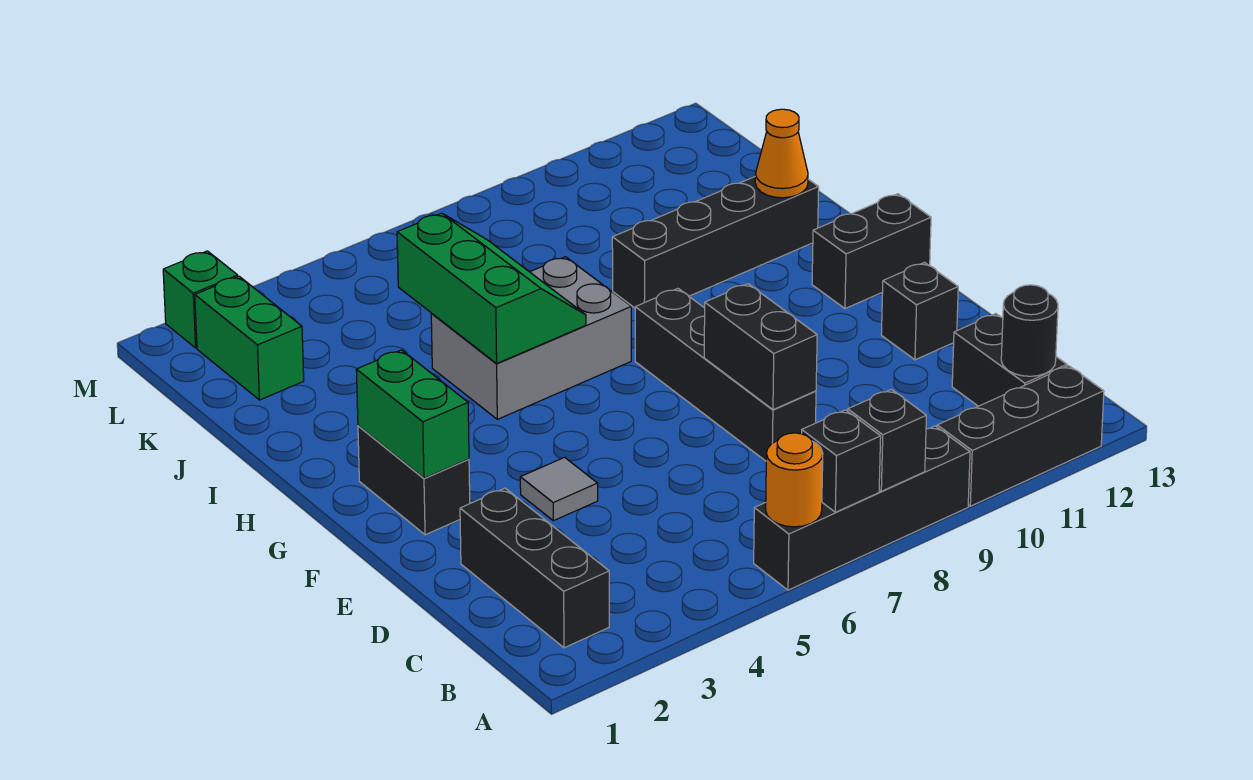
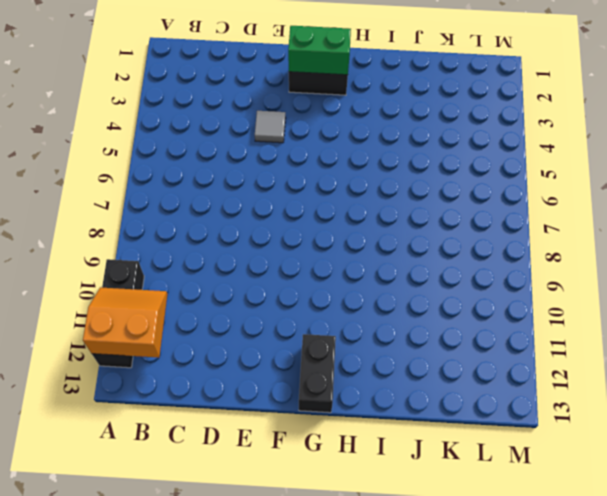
orange slope A11:B12 level 2 top 12 -> black round brick B12 level 2
none -> black brick A6:A9 level 1
none -> black brick B2:D2 level 1
none -> black brick B12:C12 level 1

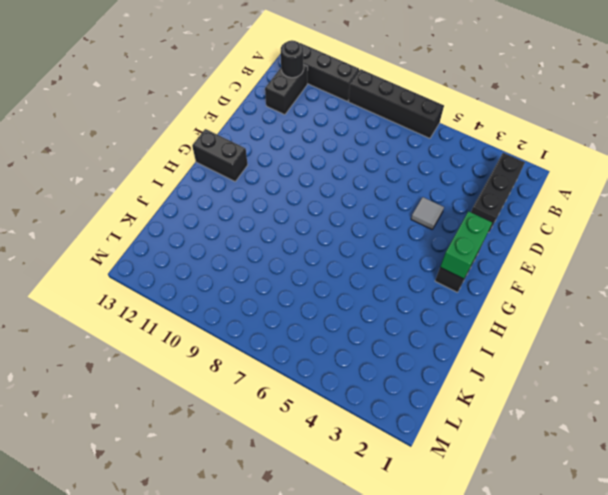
none -> black brick D8:G8 level 1
none -> black brick E12 level 1
none -> grey brick H5:I7 level 1

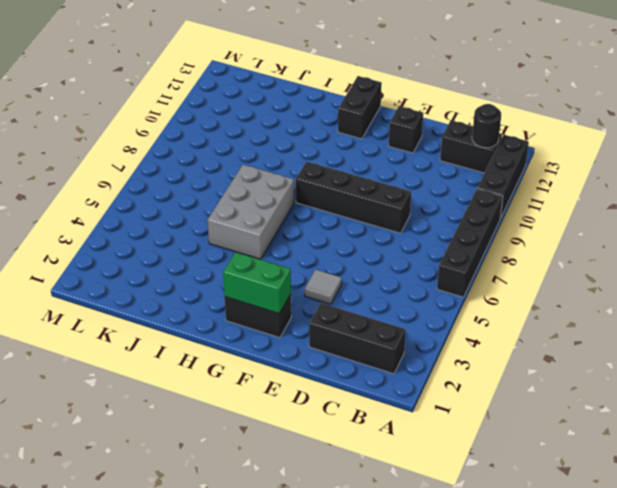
none -> black brick I9:I12 level 1
none -> green brick K2:L2 level 1
none -> green brick M2 level 1

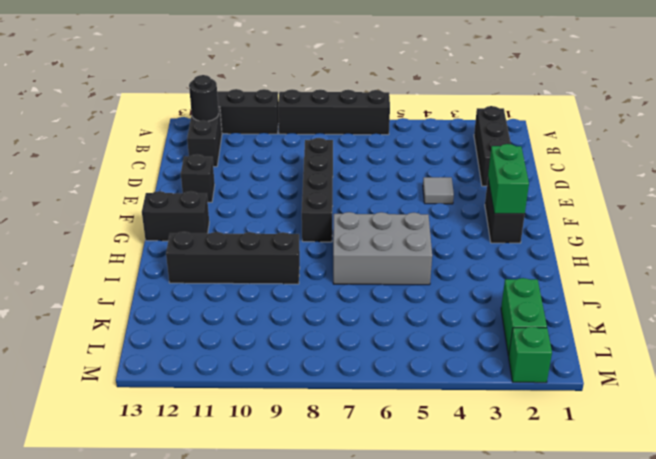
none -> orange round brick A6 level 2
none -> black brick A7 level 2
none -> black brick A8 level 2

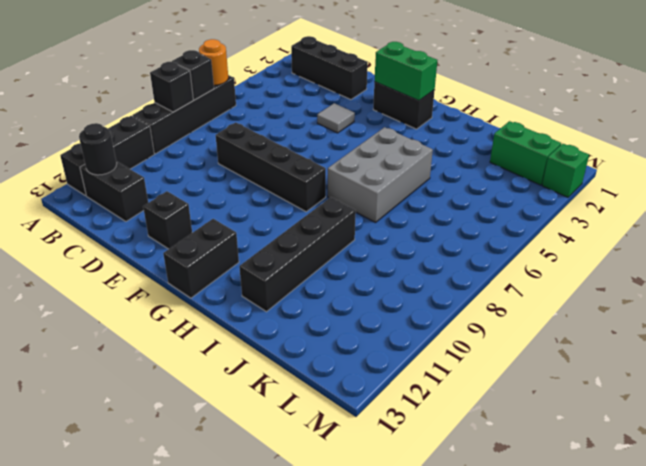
none -> black brick D8:E8 level 2
none -> green slope H5:J6 level 2 top 5
none -> orange cone I12 level 2

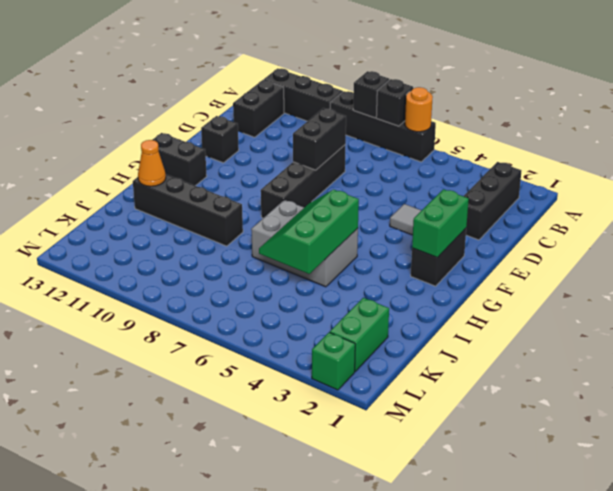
none -> black round brick B12 level 2

